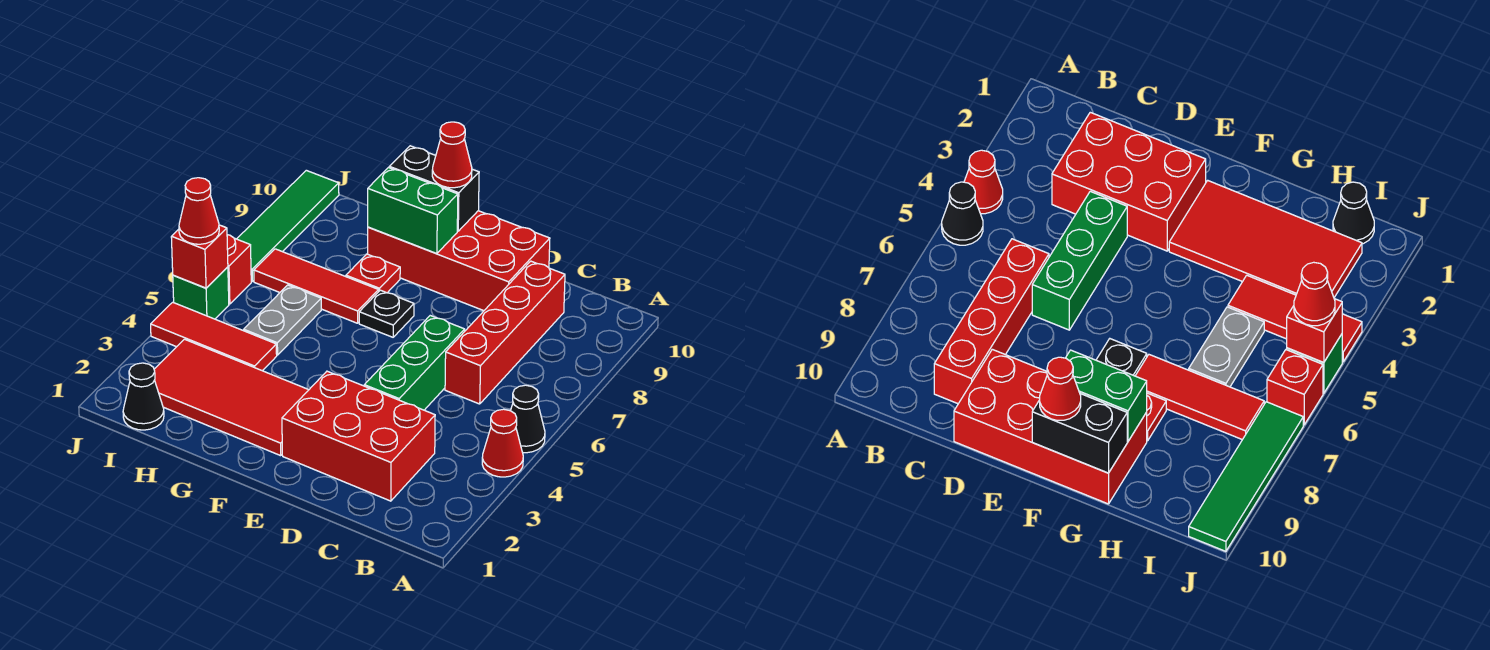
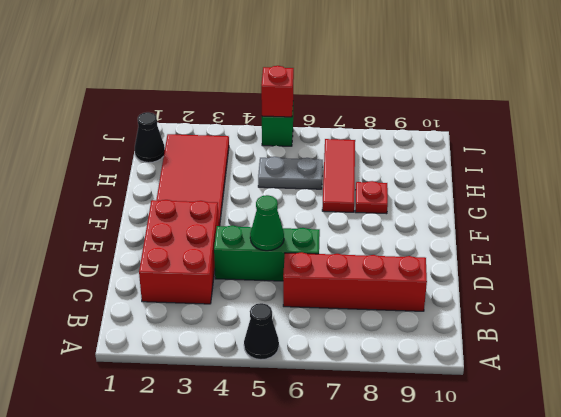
green cone D5 level 2 -> none
none -> red cone A4 level 1
none -> red brick D9:G10 level 1
none -> black plate F7 level 1

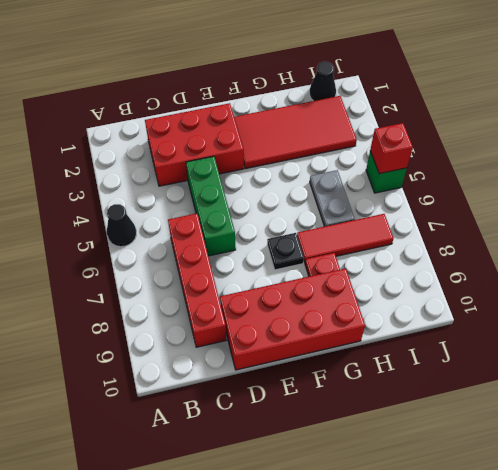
none -> red cone A4 level 1
none -> red tile H4:J4 level 1
none -> red brick J6 level 1

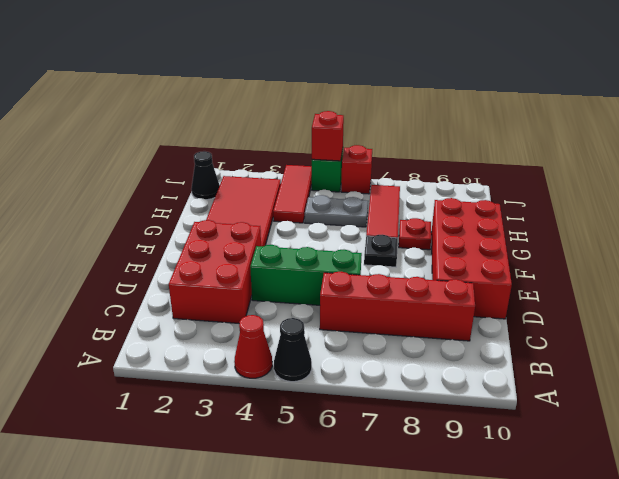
none -> green tile J7:J10 level 1
none -> green brick F9:G9 level 2
none -> black brick F10:G10 level 2

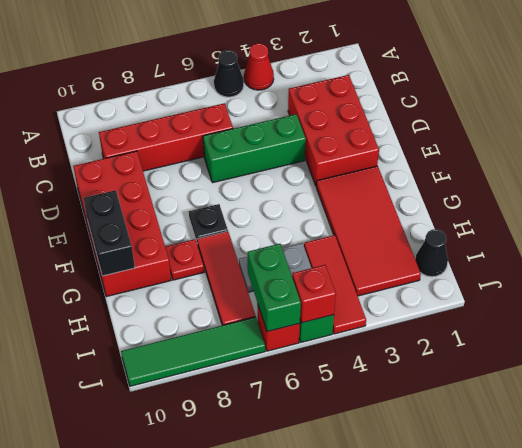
green brick I6:J6 level 2 -> green brick F9:G9 level 2
none -> red cone F10 level 3
none -> red cone J5 level 3

